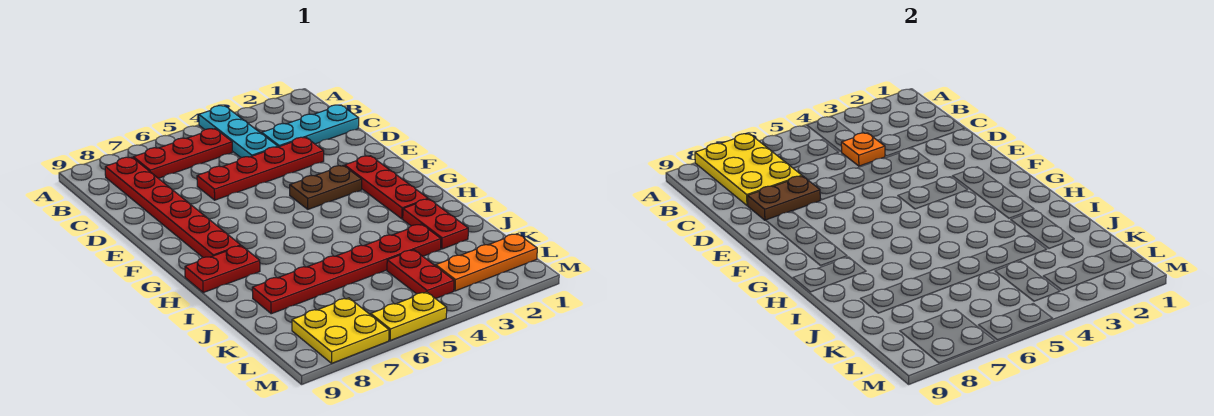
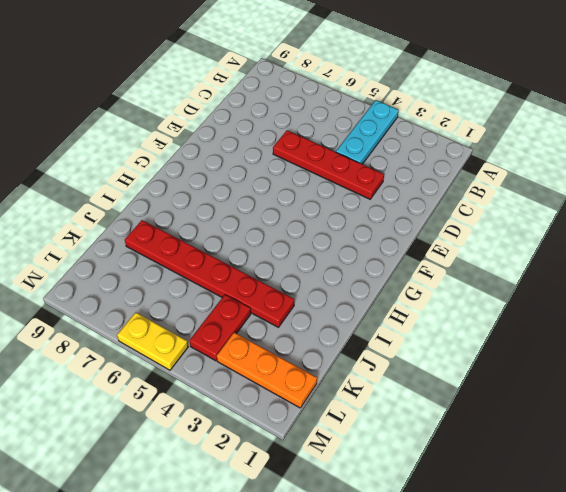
none -> red plate B5:B7 level 1
none -> red plate B8:G8 level 1
none -> cyan plate C1:C3 level 1

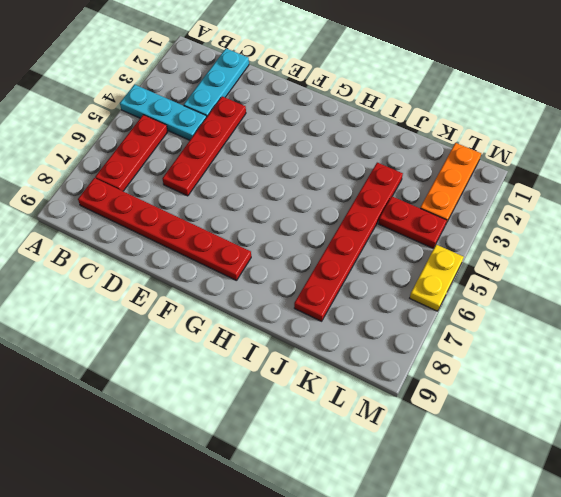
none -> red plate F2:H2 level 1
none -> brown plate F3:F4 level 1
none -> red plate H8:H9 level 1

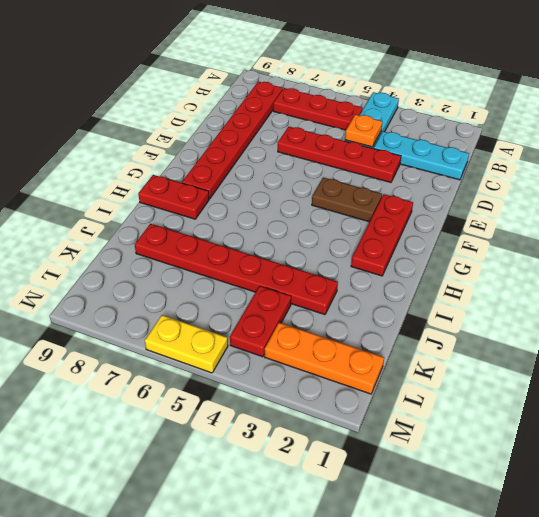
none -> red plate I2:J2 level 1
none -> yellow plate L7:M8 level 1
none -> yellow plate A7:C8 level 2

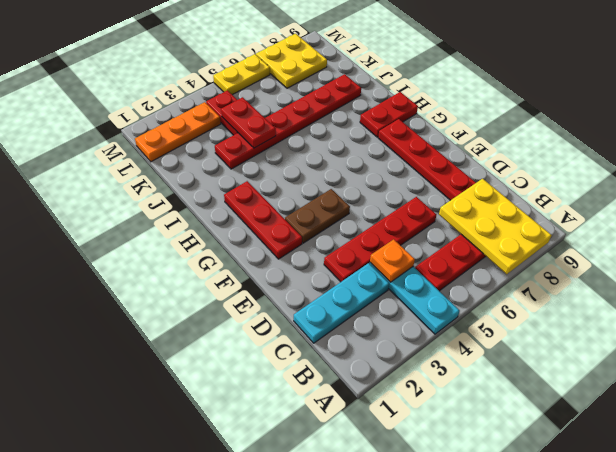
red plate J4:K4 level 2 -> red plate I2:J2 level 1
none -> brown plate D7:D8 level 2

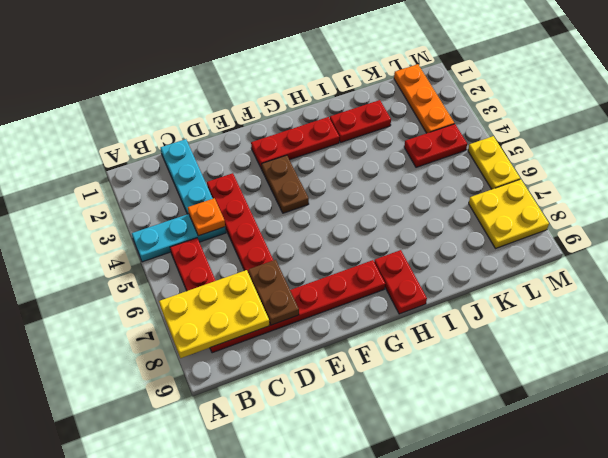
none -> red plate J3:J8 level 1

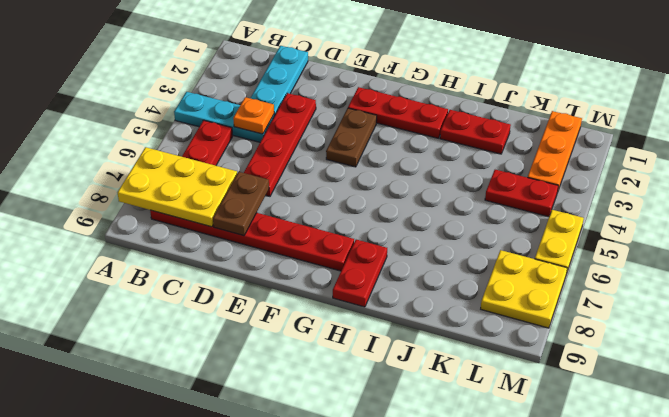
none -> red plate J3:J8 level 1

